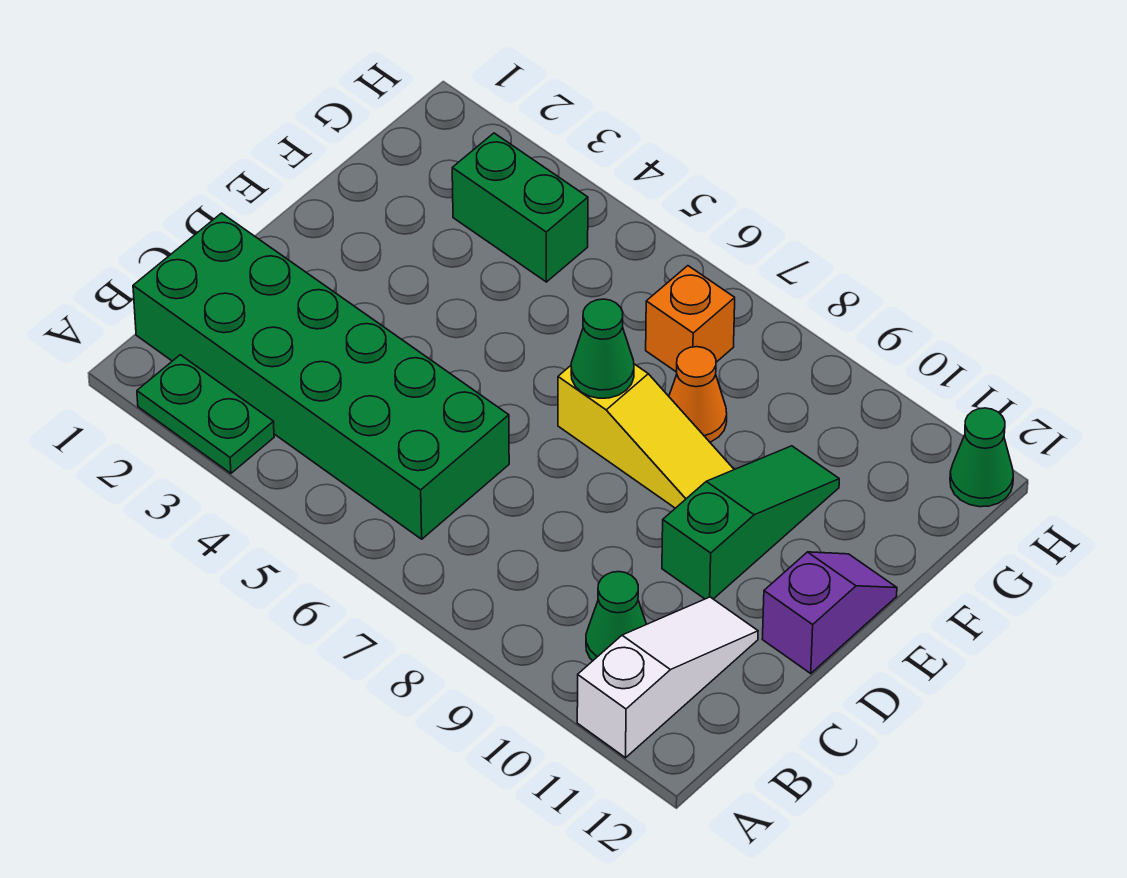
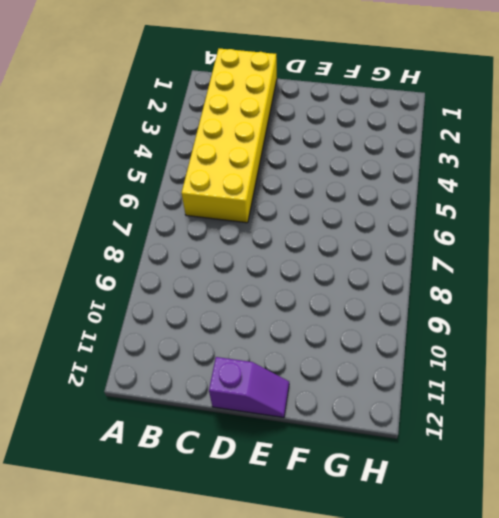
yellow brick B1:C6 level 1 -> green brick B1:C6 level 1
none -> green plate A2:A3 level 1
none -> white slope A11:C11 level 1 top A
none -> green cone B10 level 1

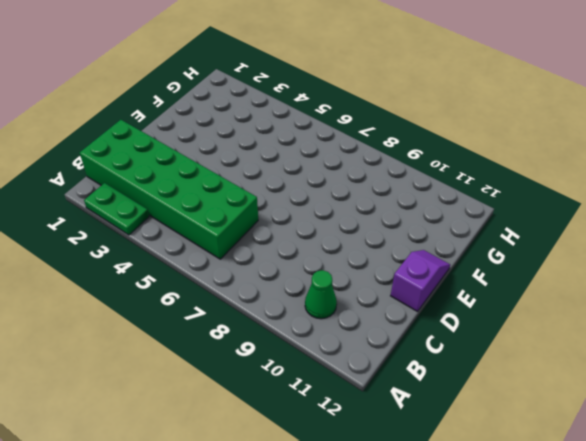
none -> white slope A11:C11 level 1 top A
none -> green slope D10:F10 level 1 top D
none -> yellow slope E7:E9 level 1 top 7

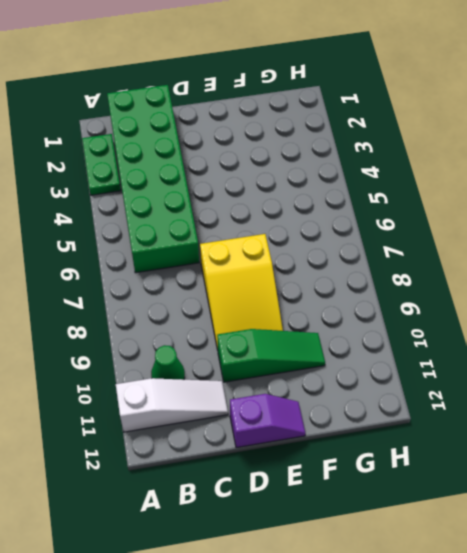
yellow slope D7:E9 level 1 top 7 -> yellow slope E7:E9 level 1 top 7
none -> orange cone F8 level 1
none -> green brick G3:G4 level 1
none -> orange brick G7 level 1

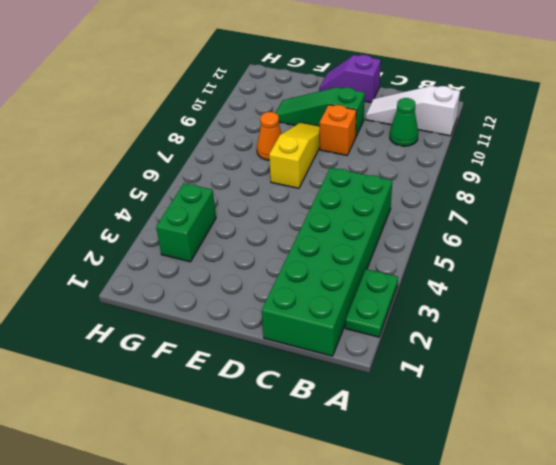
orange brick D9 level 1 -> orange brick G7 level 1
none -> green cone H12 level 1
none -> green cone E7 level 2

